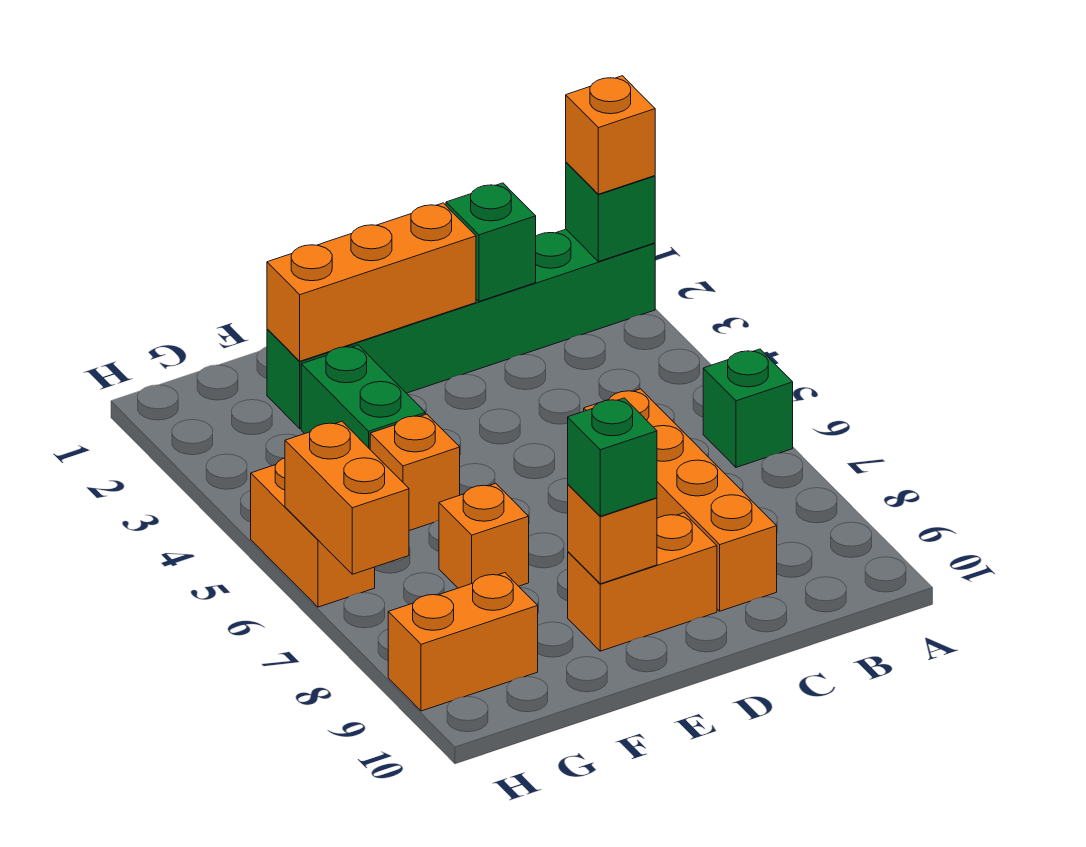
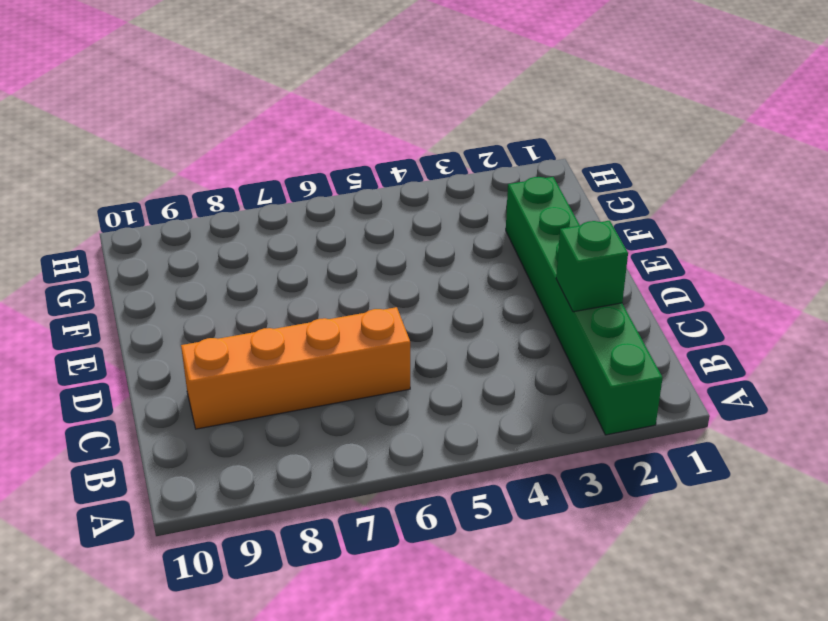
none -> green brick A6 level 1
none -> orange brick D9:E9 level 1
none -> green brick F3:F4 level 1

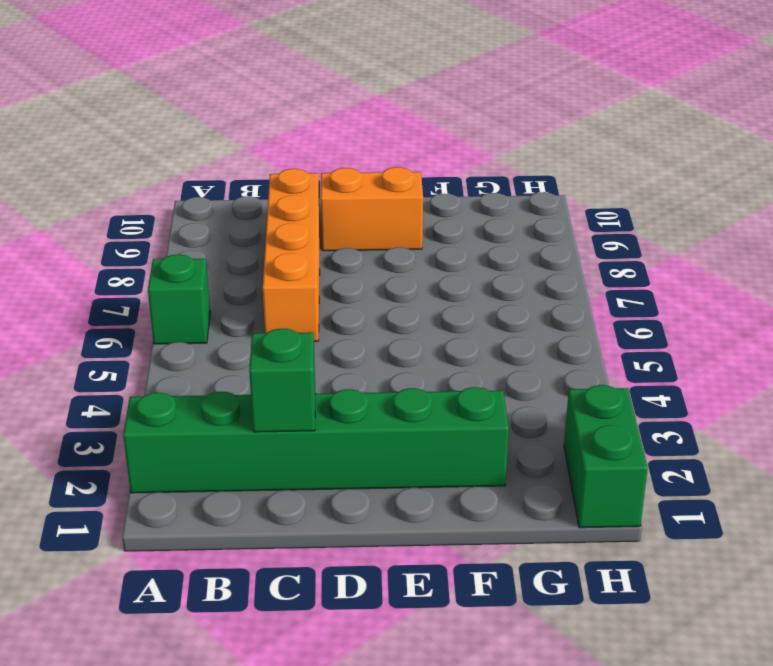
green brick H1:H2 level 1 -> green brick F3:F4 level 1
none -> orange brick F5 level 1
none -> orange brick F7 level 1
none -> orange brick G9:H9 level 1

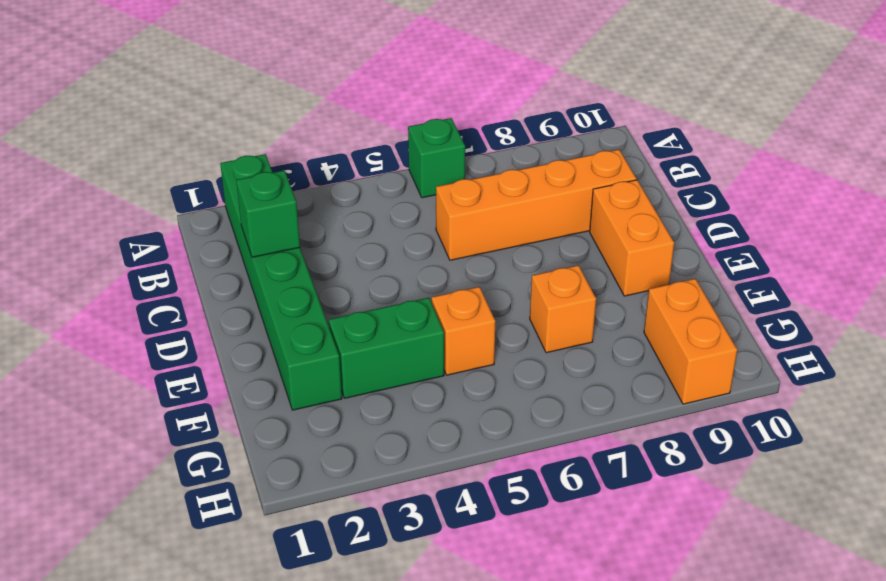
none -> orange brick H5:H6 level 1
none -> green brick A2 level 2
none -> orange brick D2:F2 level 2

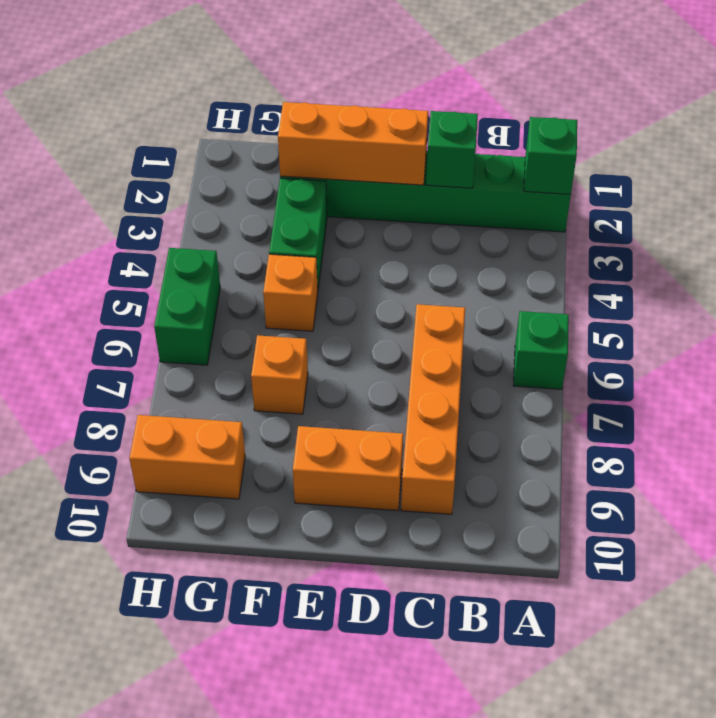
green brick H5:H6 level 1 -> orange brick H5:H6 level 1
none -> orange brick E9 level 2
none -> orange brick H6:H7 level 2
none -> orange brick A2 level 3

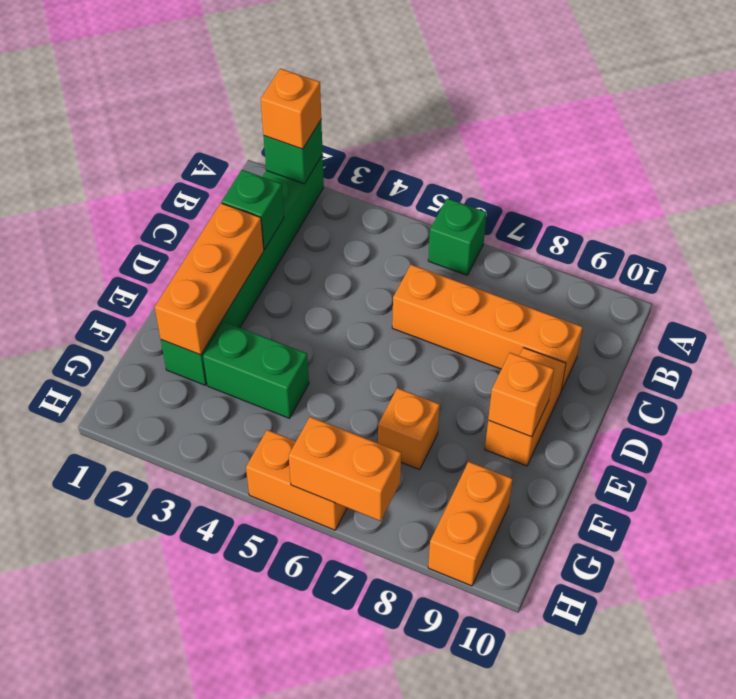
none -> orange brick F5 level 1
none -> green brick E9 level 3

